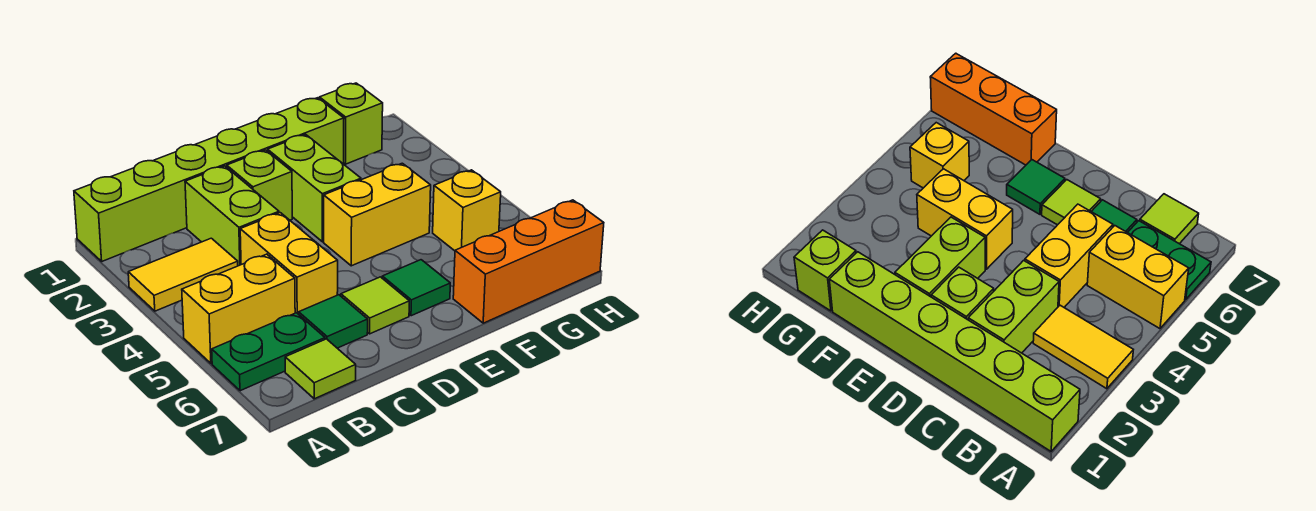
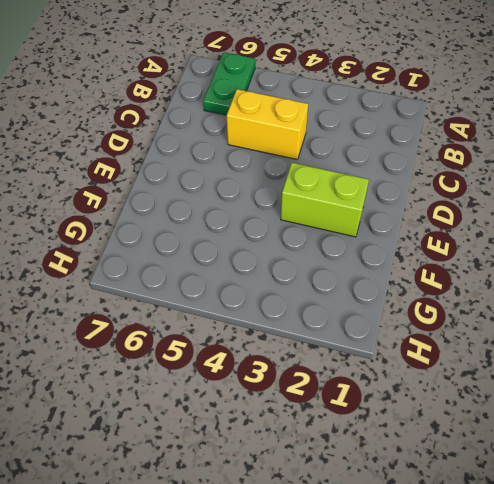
none -> lime brick A1:F1 level 1
none -> yellow tile A3:B3 level 1
none -> yellow brick A5:B5 level 1

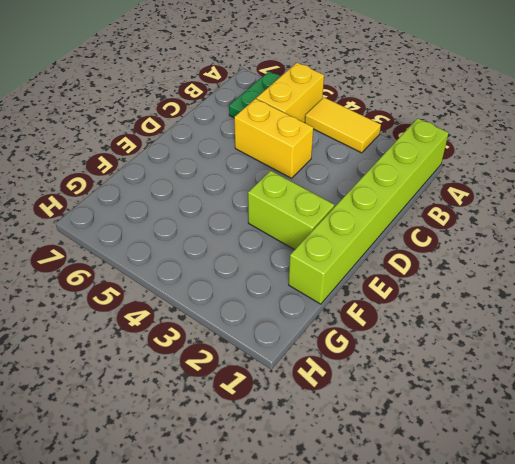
yellow tile A3:A4 level 1 -> yellow tile A3:B3 level 1
none -> lime tile B7 level 1
none -> lime brick C2:C3 level 1
none -> green tile C6 level 1

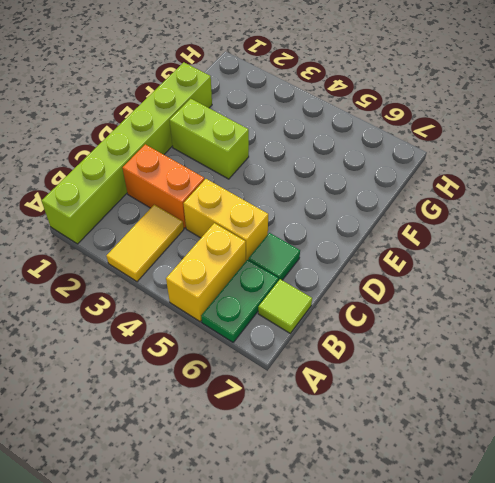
orange brick C2:C3 level 1 -> lime brick C2:C3 level 1
none -> lime brick D2 level 1
none -> lime tile D6 level 1
none -> yellow brick E4:F4 level 1

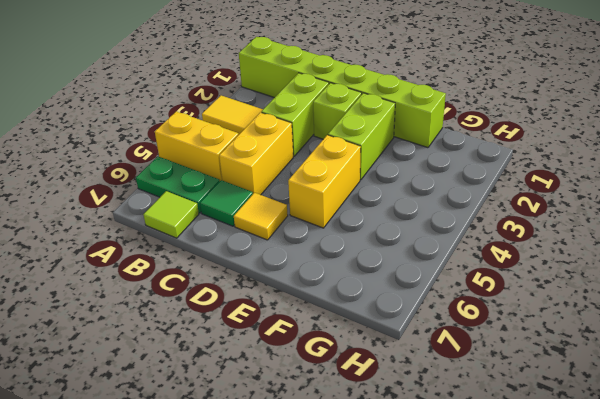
yellow tile D6 level 1 -> lime tile D6 level 1
yellow brick E4:E5 level 1 -> yellow brick E4:F4 level 1
none -> green tile E6 level 1
none -> orange brick F7:H7 level 1
none -> lime brick G1 level 1

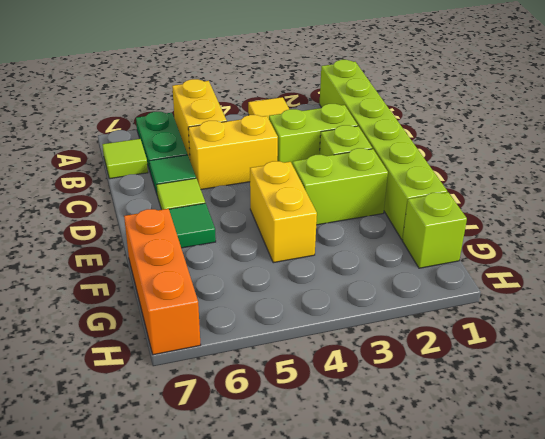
none -> yellow brick G5 level 1

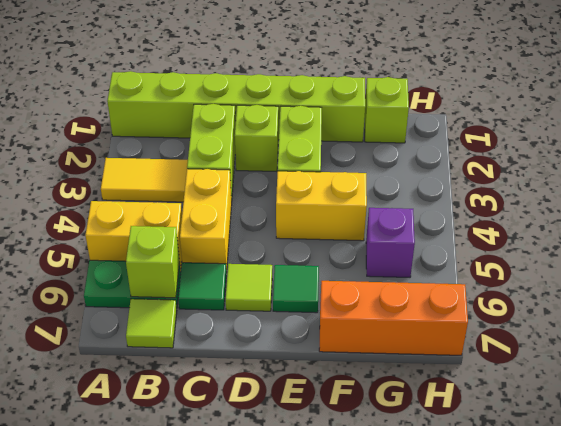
lime brick B6 level 2 -> none
purple brick G5 level 1 -> yellow brick G5 level 1

